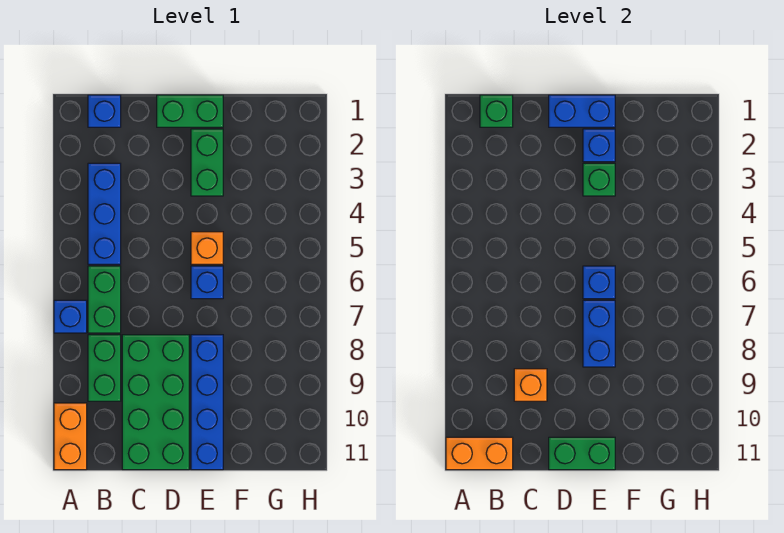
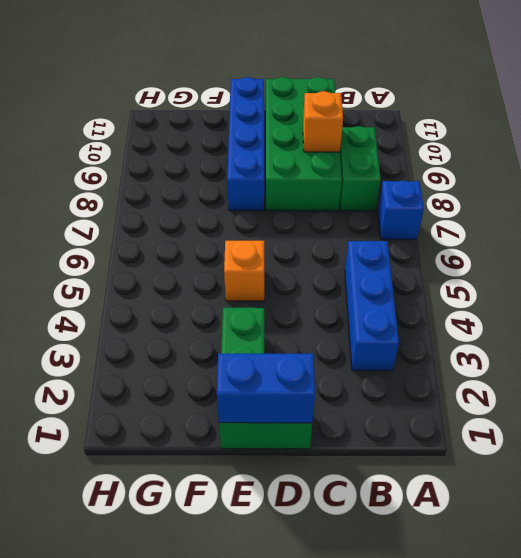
none -> orange brick A10:A11 level 1
none -> blue brick B1 level 1
none -> green brick B6:B7 level 1

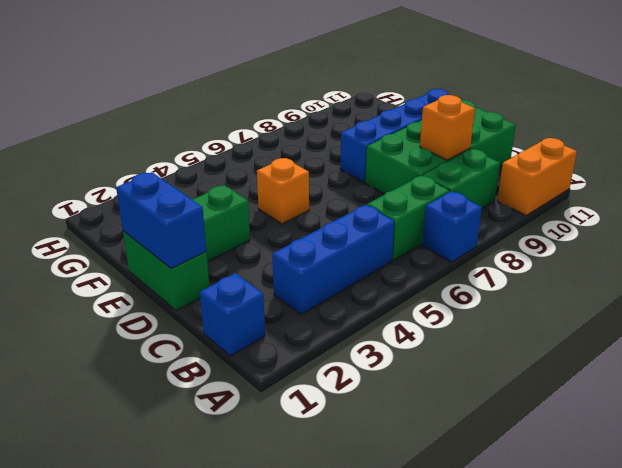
none -> blue brick E6 level 1
none -> orange brick A11:B11 level 2
none -> green brick B1 level 2

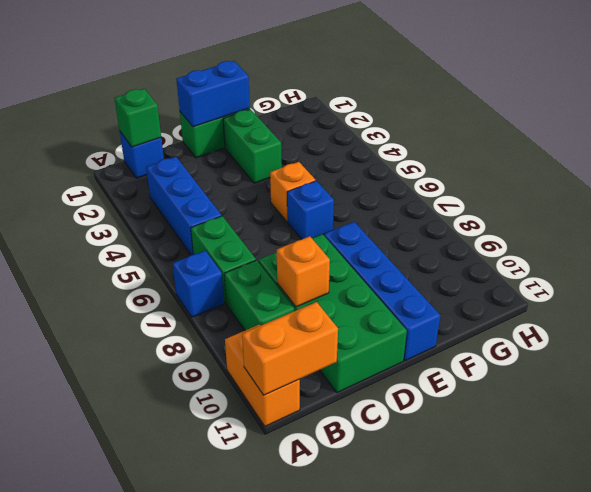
none -> green brick D11:E11 level 2
none -> blue brick E2 level 2
none -> green brick E3 level 2

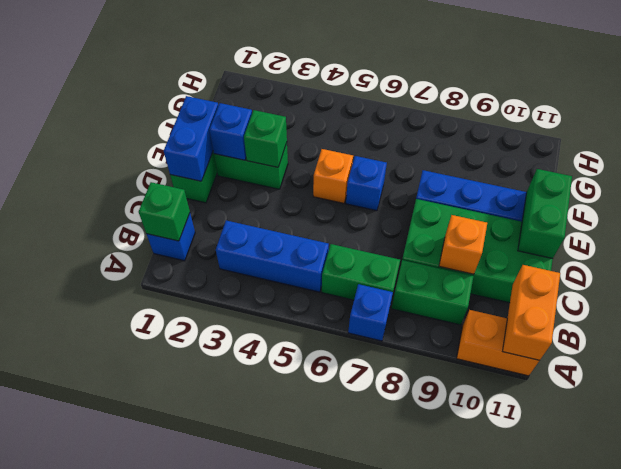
none -> blue brick E6 level 2
none -> blue brick E7:E8 level 2

